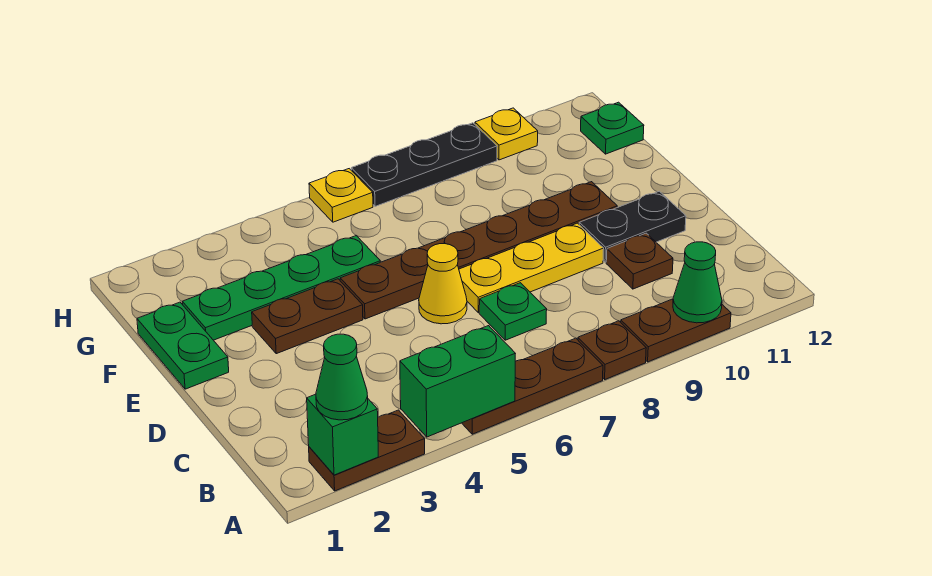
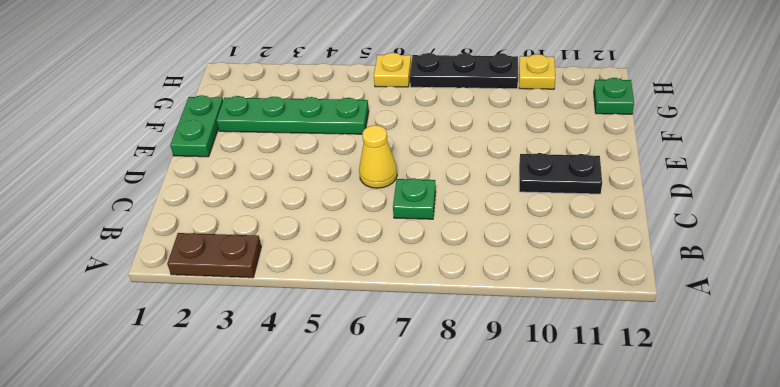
none -> brown plate A5:A7 level 1
none -> brown plate A8 level 1
none -> brown plate A9:A10 level 1

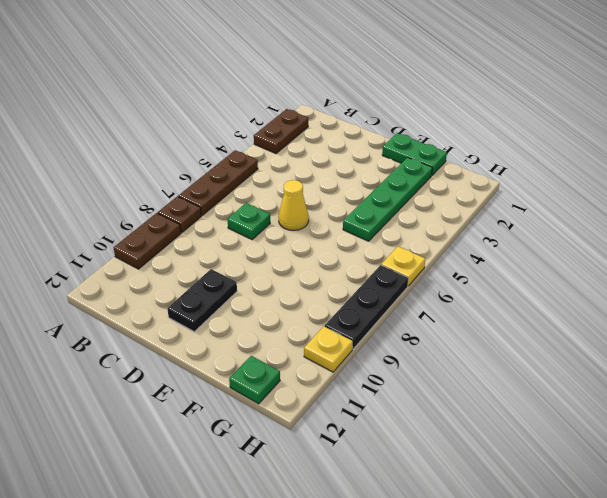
none -> brown plate C10 level 1
none -> yellow plate D7:D9 level 1
none -> brown plate E3:E4 level 1

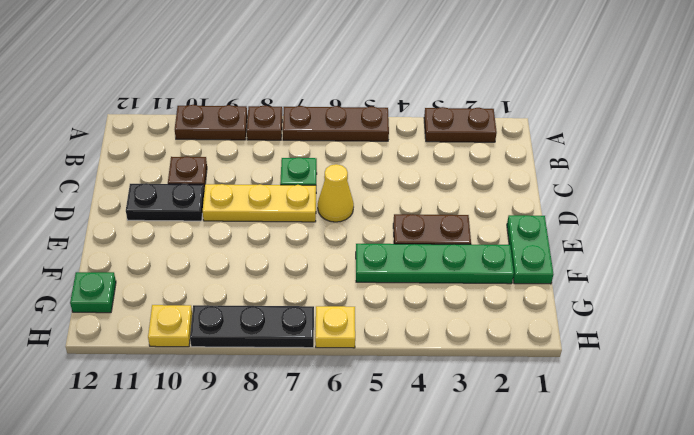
none -> brown plate E5:E10 level 1
none -> green brick A2 level 2
none -> green brick A4:A5 level 2

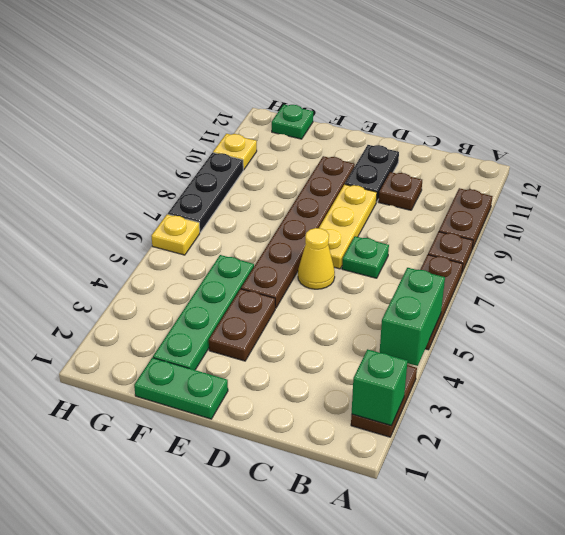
none -> green cone A10 level 2
none -> green cone A2 level 3

